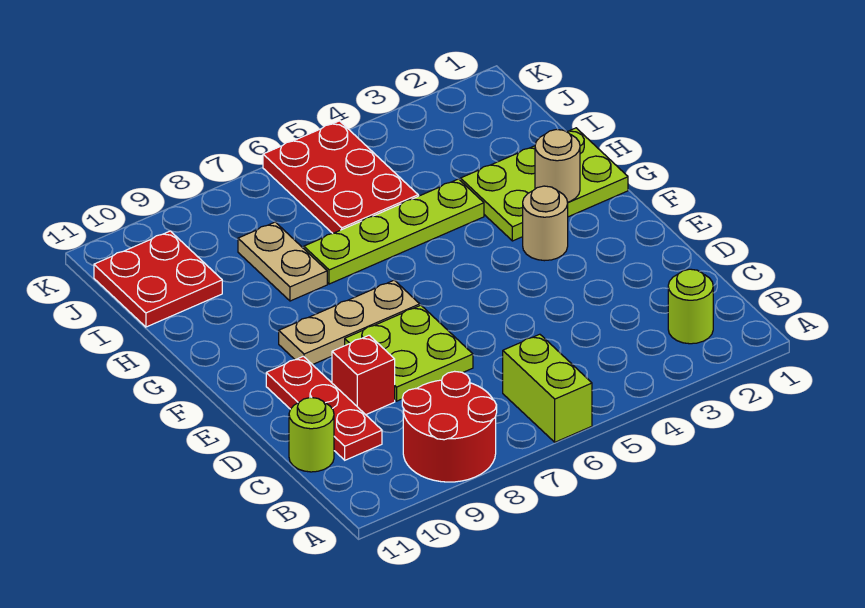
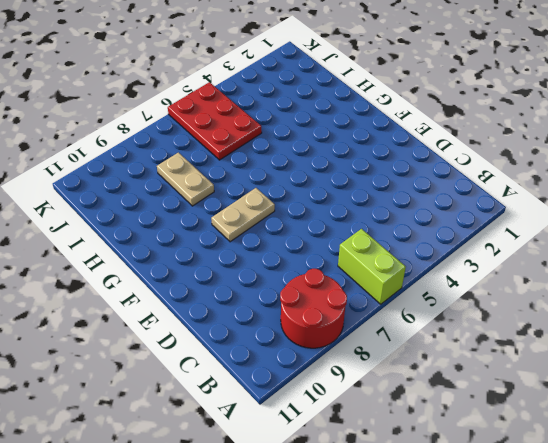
tan plate F7:F8 level 1 -> tan plate F7:F9 level 1
none -> lime round brick B2 level 1
none -> red plate C10:E10 level 1
none -> lime round brick C11 level 1

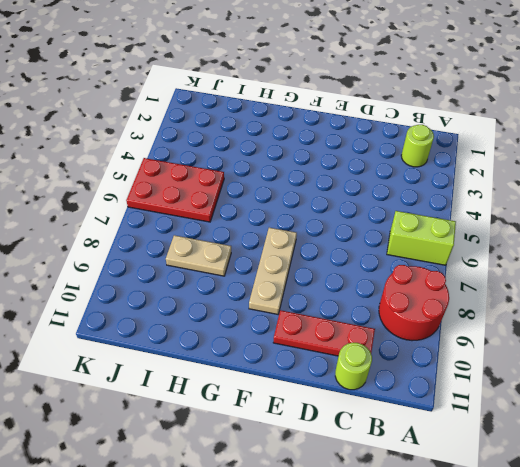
none -> lime plate D7:E8 level 1
none -> red brick D9 level 1
none -> tan round brick F3 level 1

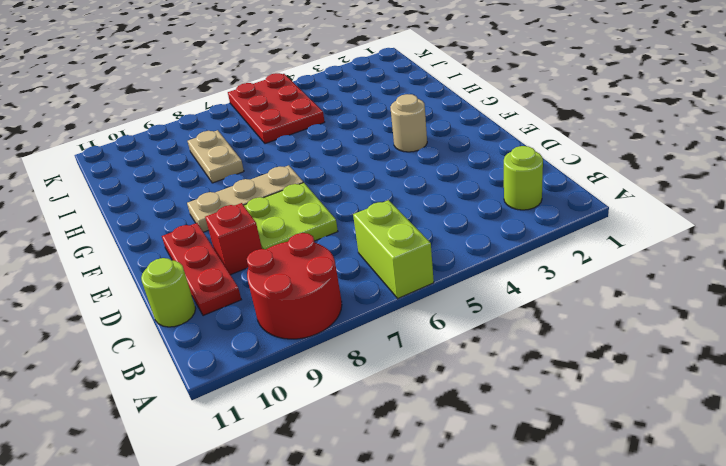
none -> lime plate G1:H3 level 1
none -> lime plate H4:H7 level 1
none -> red plate I10:J11 level 1

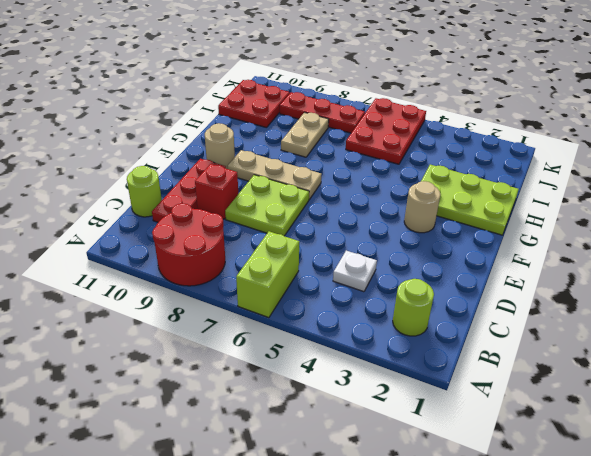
white plate C4 level 1 -> none
tan round brick F10 level 1 -> tan round brick G2 level 2
red plate J7:J9 level 1 -> none
none -> lime plate H4:H7 level 1

